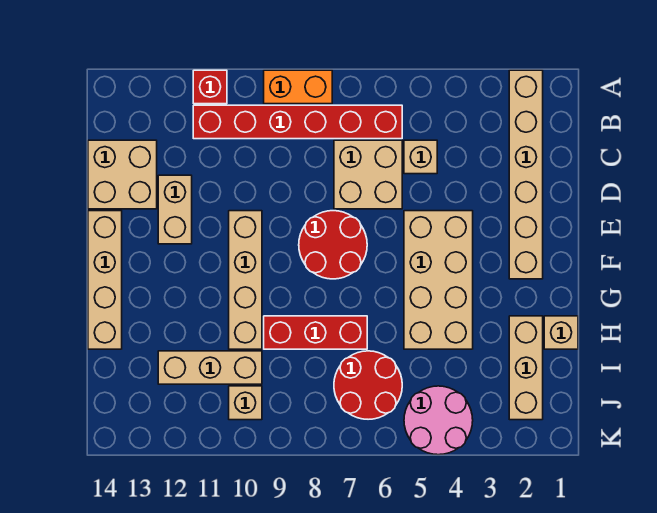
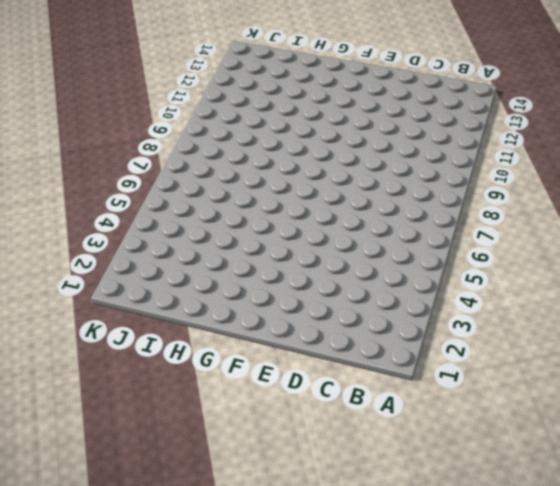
none -> tan brick A2:F2 level 1
none -> orange brick A8:A9 level 1
none -> red brick A11 level 1

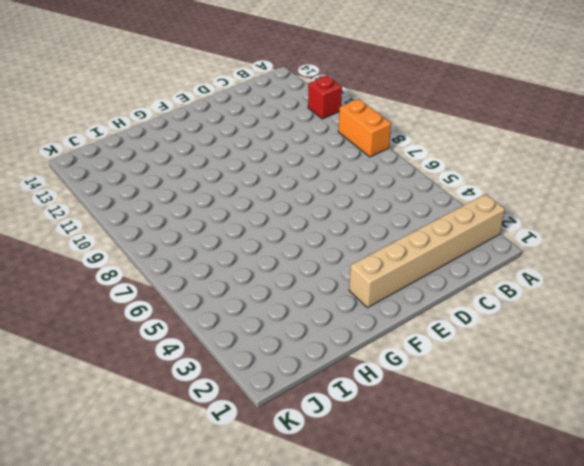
none -> red brick B6:B11 level 1
none -> tan brick C5 level 1
none -> tan brick C6:D7 level 1

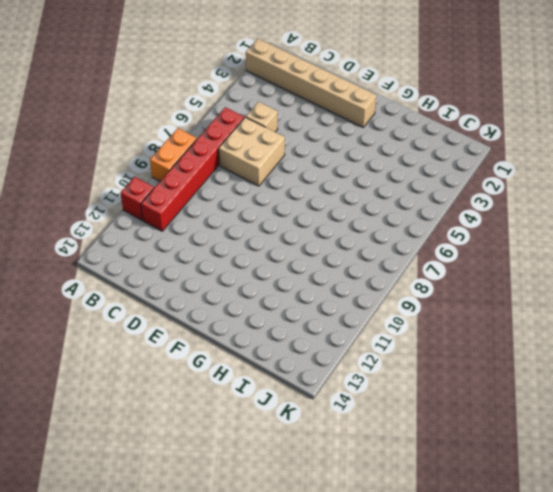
none -> tan brick C13:D14 level 1
none -> tan brick D12:E12 level 1
none -> tan brick E4:H5 level 1

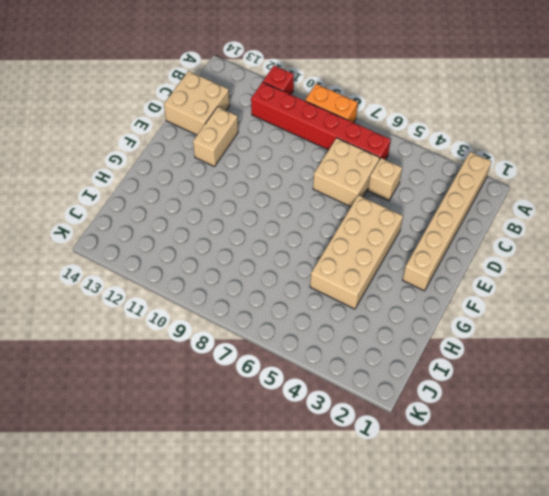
none -> red round brick E7:F8 level 1
none -> tan brick E10:H10 level 1
none -> tan brick E14:H14 level 1

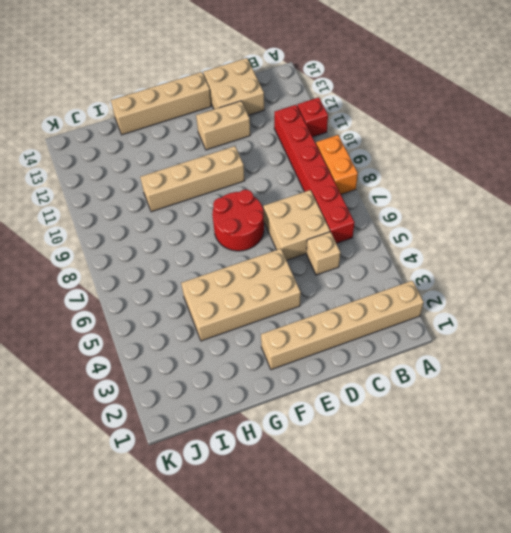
none -> tan brick H1 level 1
none -> tan brick H2:J2 level 1
none -> red brick H7:H9 level 1

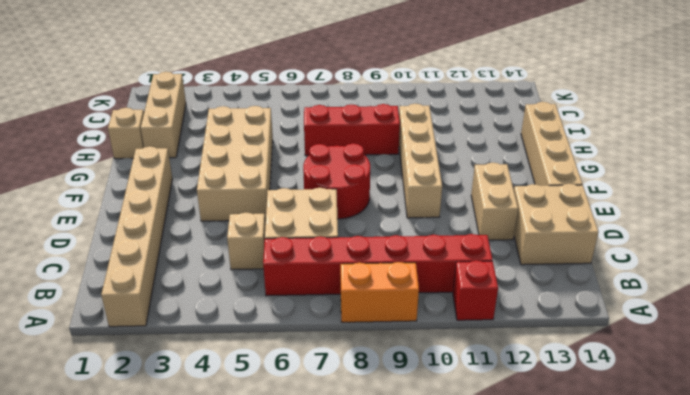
none -> red round brick I6:J7 level 1
none -> tan brick I10:I12 level 1
none -> pink round brick J4:K5 level 1

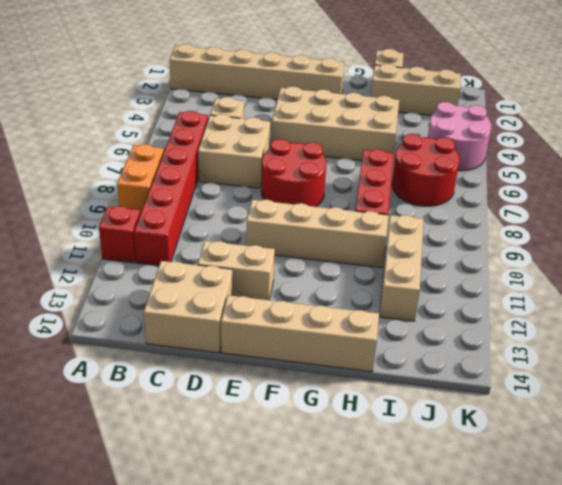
none -> tan brick J10 level 1

